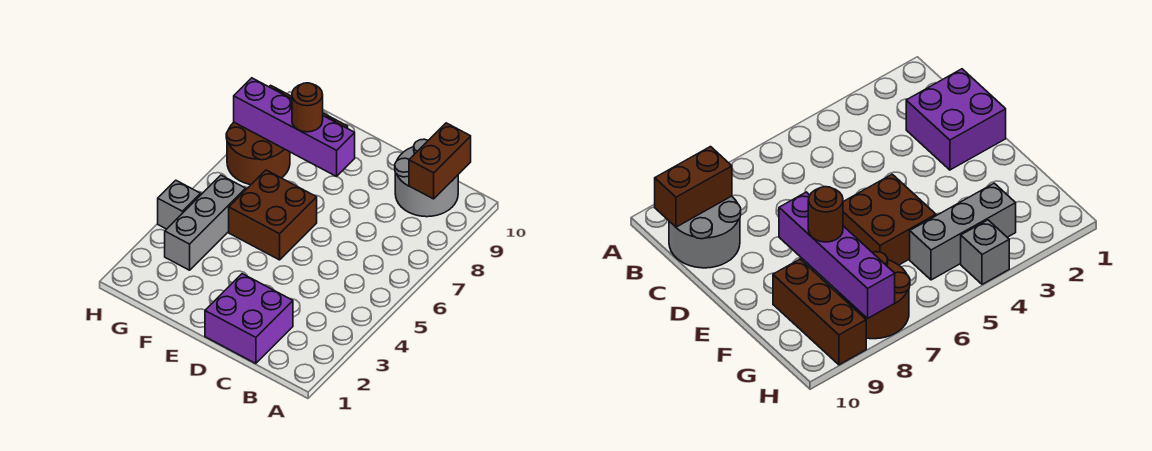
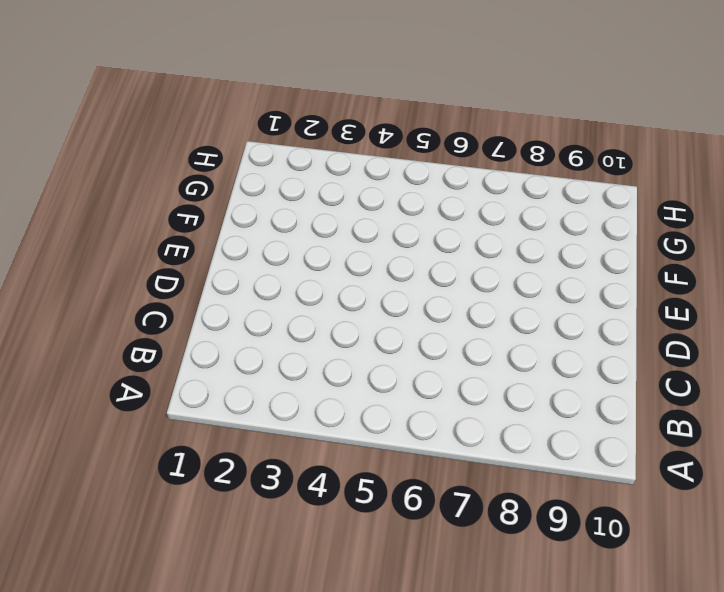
none -> grey round brick B9:C10 level 1
none -> purple brick C1:D2 level 1

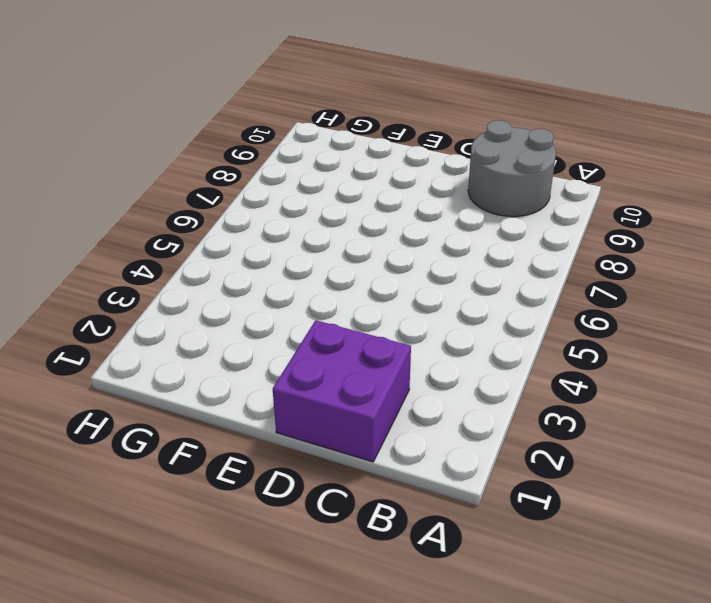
none -> brown brick E5:F6 level 1
none -> brown brick F9:H9 level 1

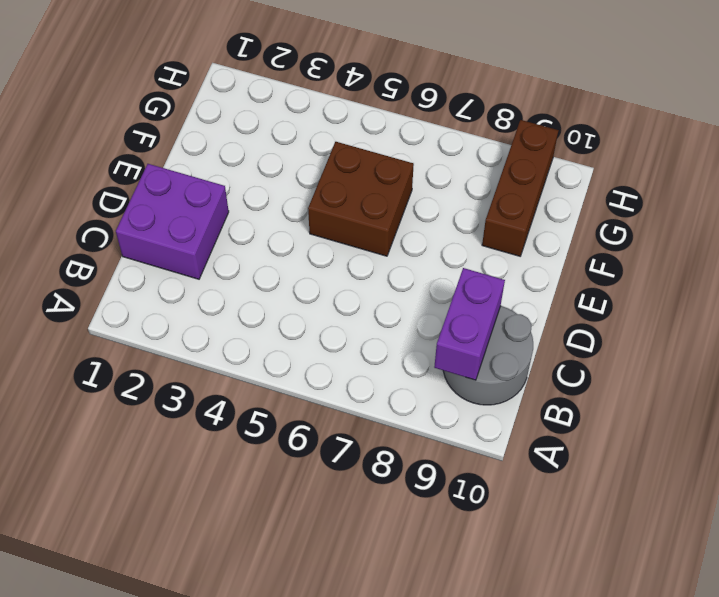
purple brick B9:C9 level 2 -> brown brick B9:B10 level 2
none -> grey brick G3:G5 level 1
none -> brown round brick G7:H8 level 1

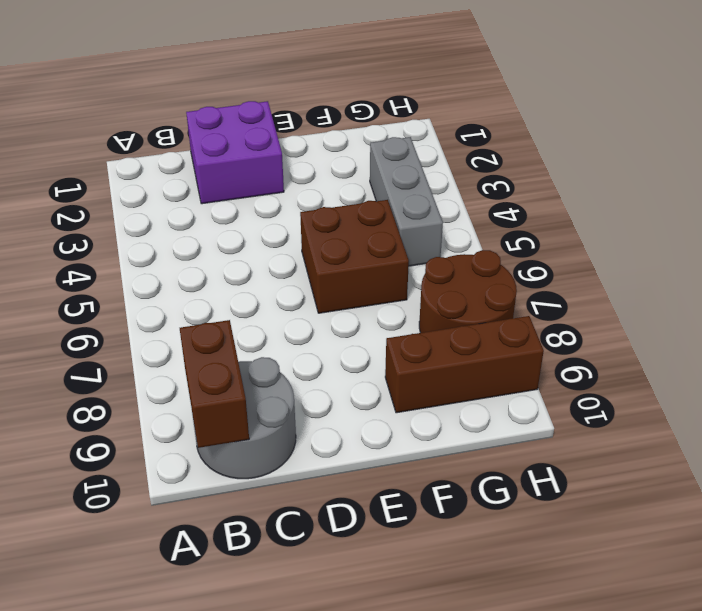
none -> grey brick H4 level 1
none -> purple brick E8:H8 level 2

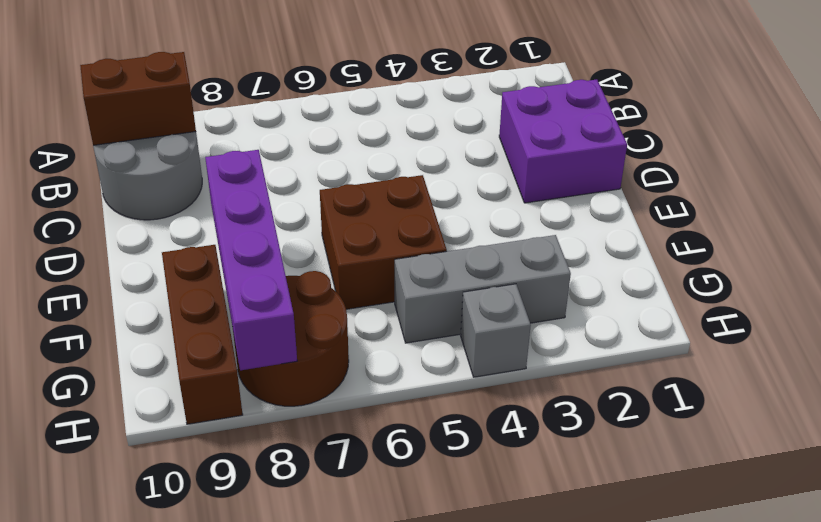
none -> brown round brick F8 level 3

